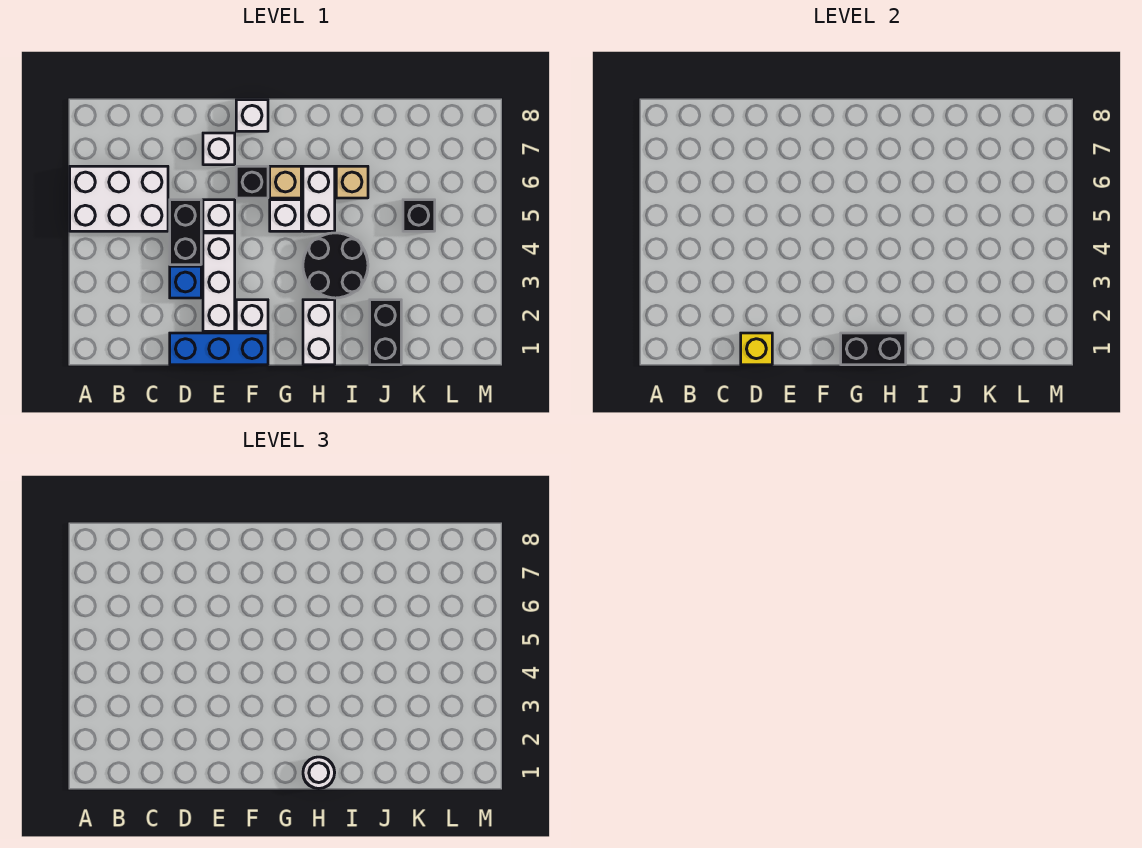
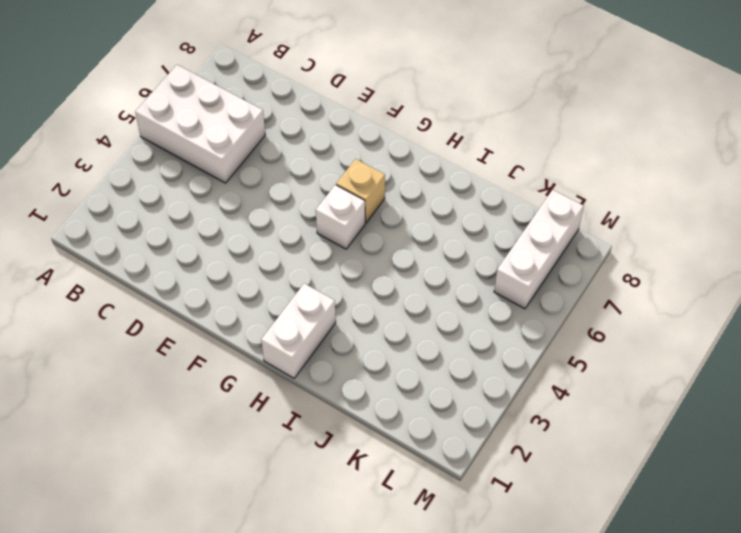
white brick L6:L8 level 1 -> white brick E2:E4 level 1
none -> blue brick D1:F1 level 1
none -> blue brick D3 level 1
none -> black brick D4:D5 level 1

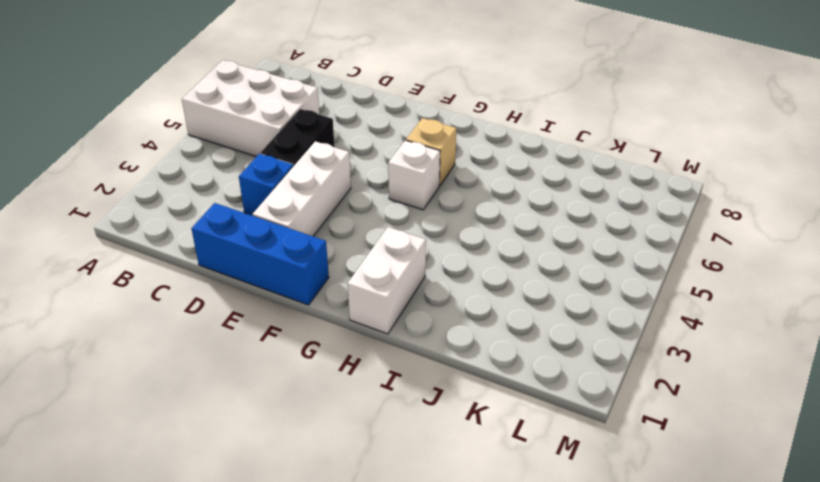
none -> white brick E5 level 1
none -> white brick E7 level 1
none -> white brick F2 level 1

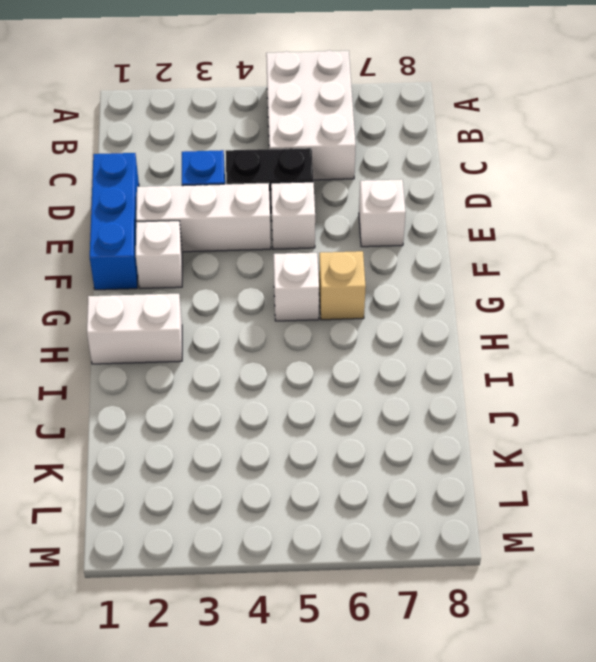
none -> black brick F6 level 1
none -> white brick F8 level 1
none -> black round brick H3:I4 level 1

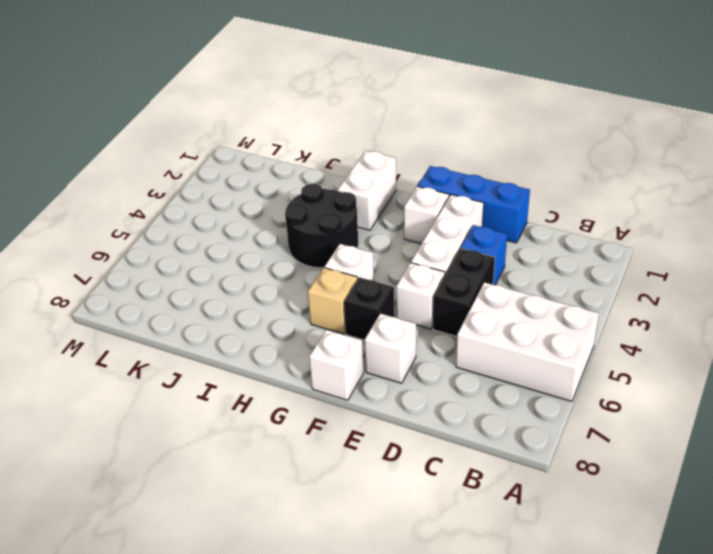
none -> white brick H5:H6 level 1
none -> tan brick I6 level 1
none -> black brick J1:J2 level 1

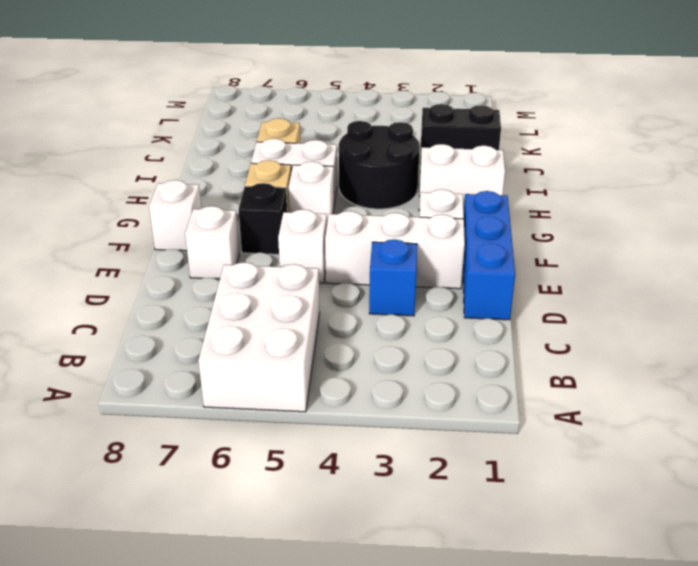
none -> black brick D4:D5 level 1
none -> black brick K5 level 1
none -> yellow brick D1 level 2

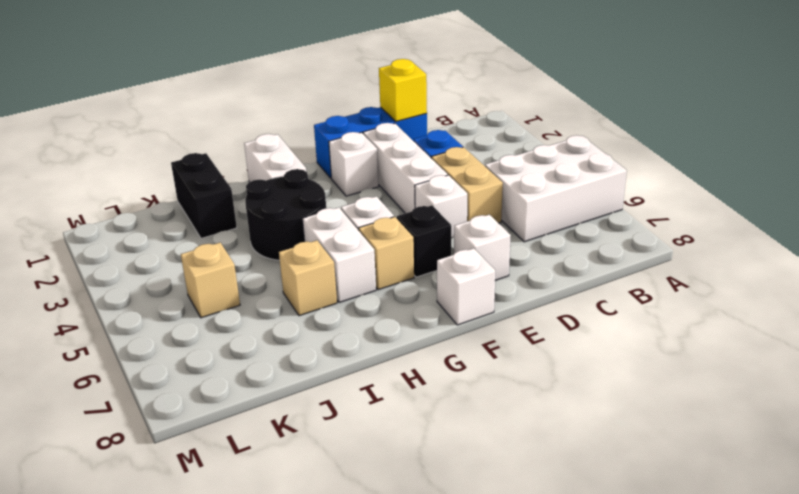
tan brick D4:D5 level 1 -> black brick D4:D5 level 1
tan brick K5 level 1 -> black brick K5 level 1
none -> black brick G1:H1 level 2
none -> white round brick H1 level 3

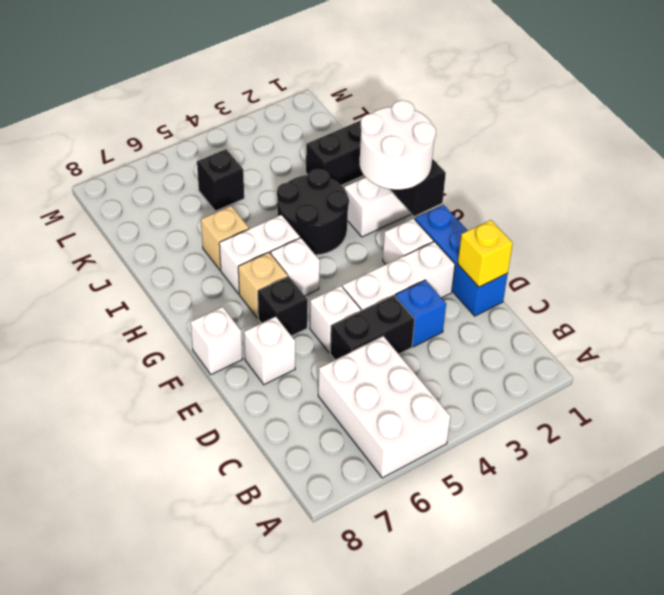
white round brick G1:H2 level 3 -> white round brick H1 level 3

